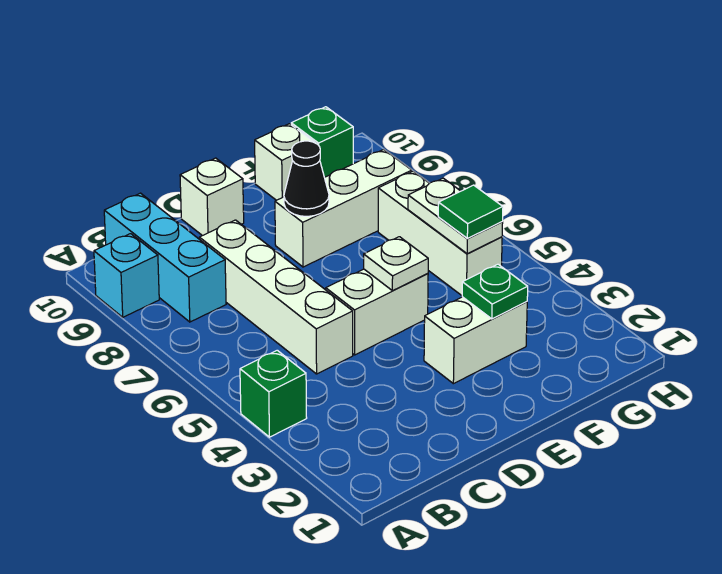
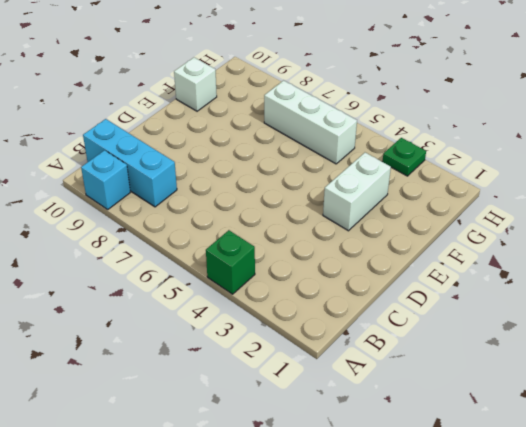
green plate H3 level 1 -> green plate F3 level 2
none -> white brick C5:C8 level 1
none -> white brick D5:E5 level 1
none -> white brick D10 level 1

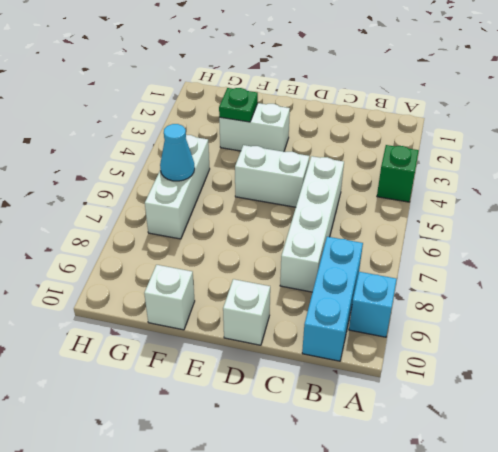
cyan cone G6 level 2 -> white plate G5:G6 level 2
none -> white brick E8:G8 level 1
none -> green brick G10 level 1
none -> white plate E5 level 2

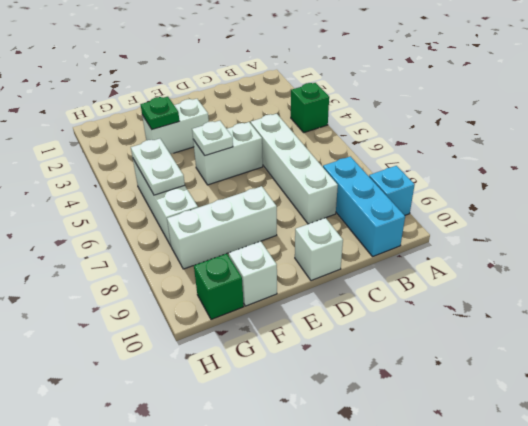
none -> black cone E8 level 2
none -> green tile G5 level 3

